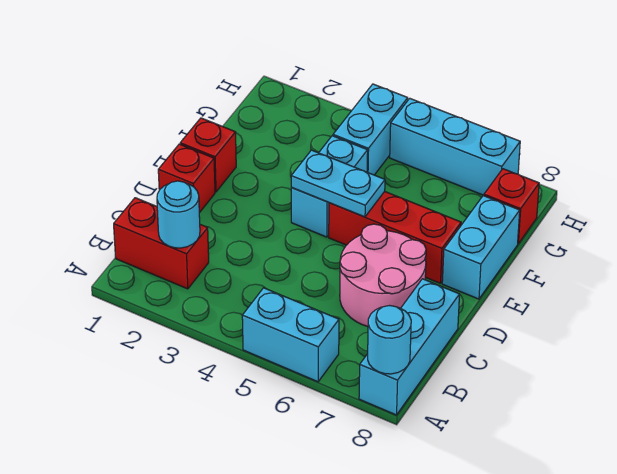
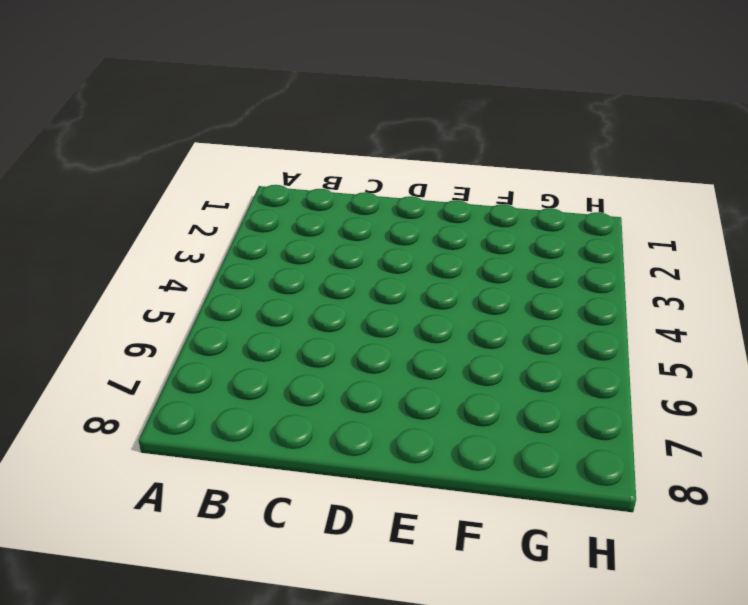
none -> cyan brick A5:A6 level 1
none -> cyan brick A8:C8 level 1
none -> red brick B1:B2 level 1

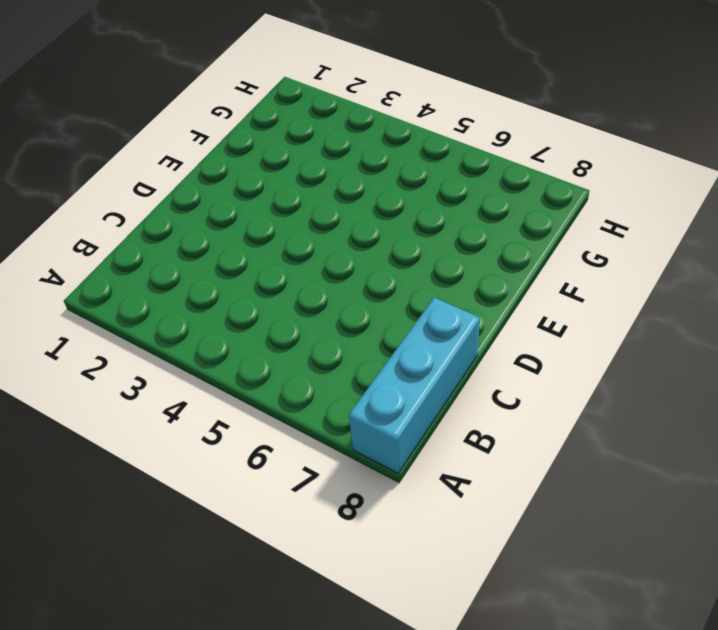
none -> cyan brick A5:A6 level 1
none -> red brick B1:B2 level 1
none -> pink round brick C6:D7 level 1

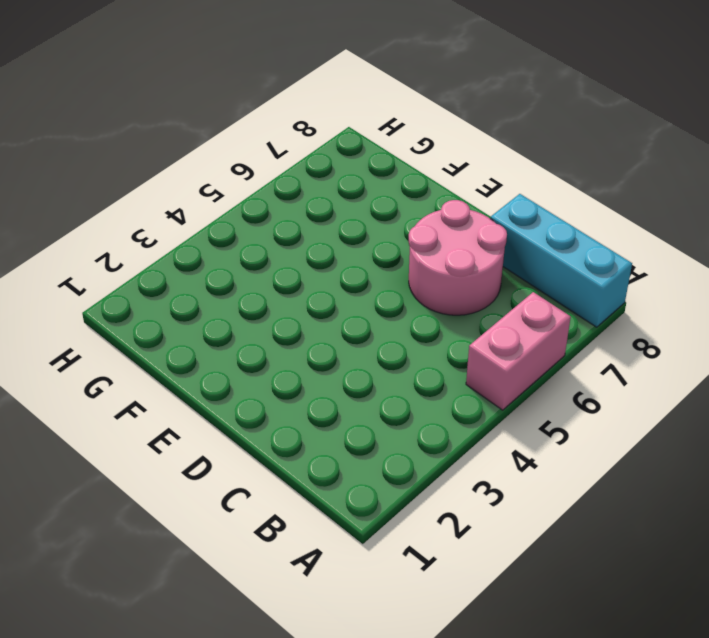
pink brick A5:A6 level 1 -> cyan brick A5:A6 level 1
none -> red brick B1:B2 level 1
none -> red brick D1 level 1
none -> red brick E1 level 1

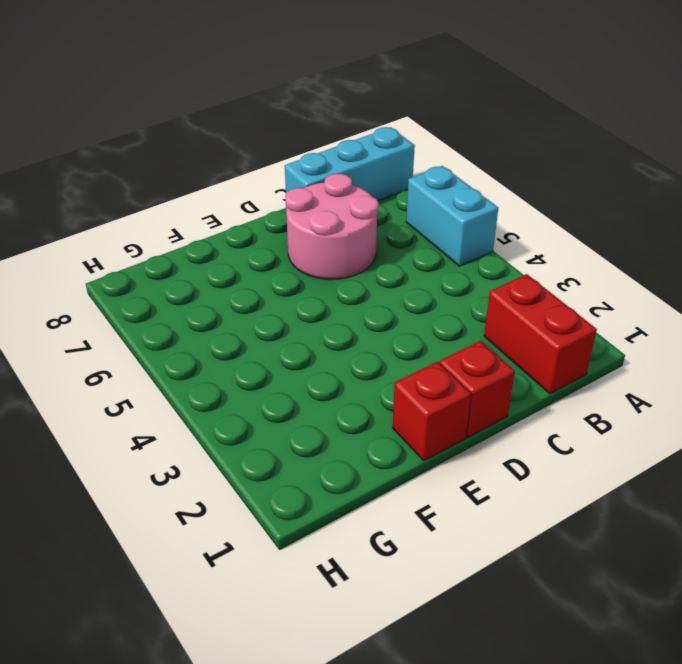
none -> cyan brick E4:F4 level 1
none -> red brick E5:E7 level 1
none -> cyan brick E8:F8 level 1

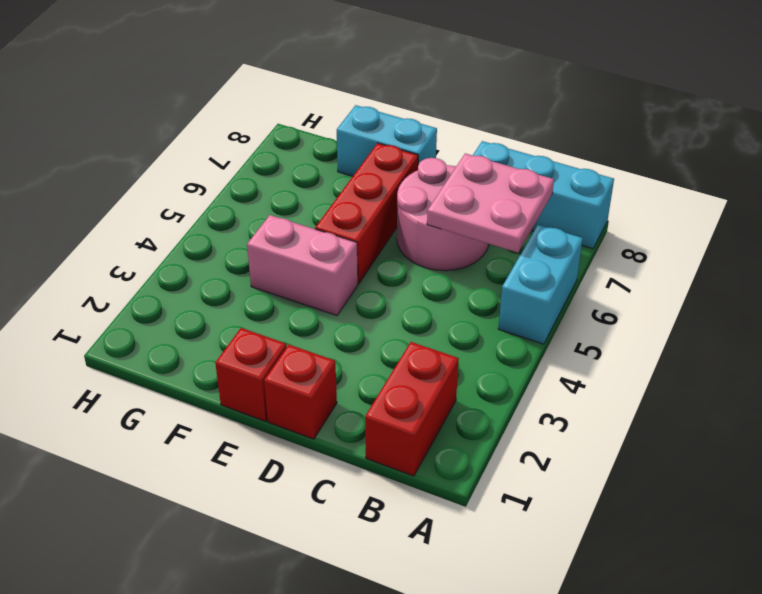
pink plate B6:C7 level 2 -> none
pink brick E4:F4 level 1 -> cyan brick E4:F4 level 1
none -> cyan brick G4:H4 level 1
none -> red brick G8 level 1
none -> cyan brick H5:H7 level 1

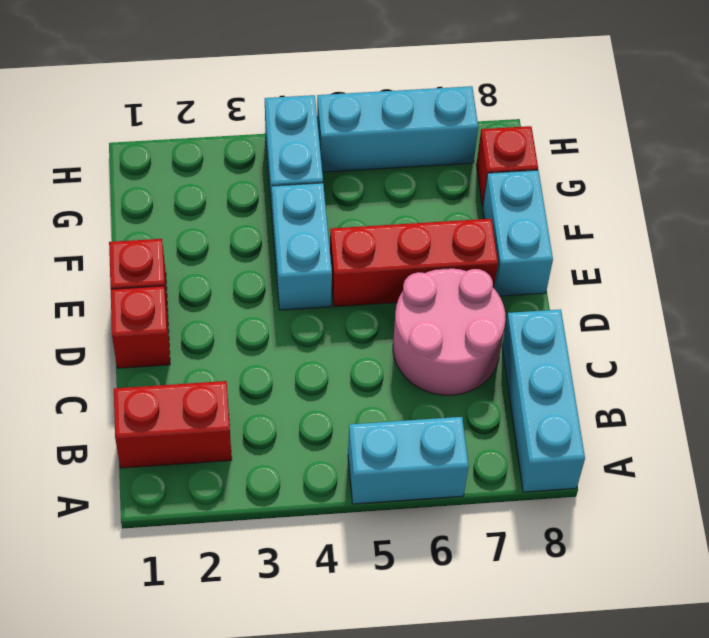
none -> cyan round brick A8 level 2
none -> cyan round brick B2 level 2
none -> cyan plate E4:E5 level 2

